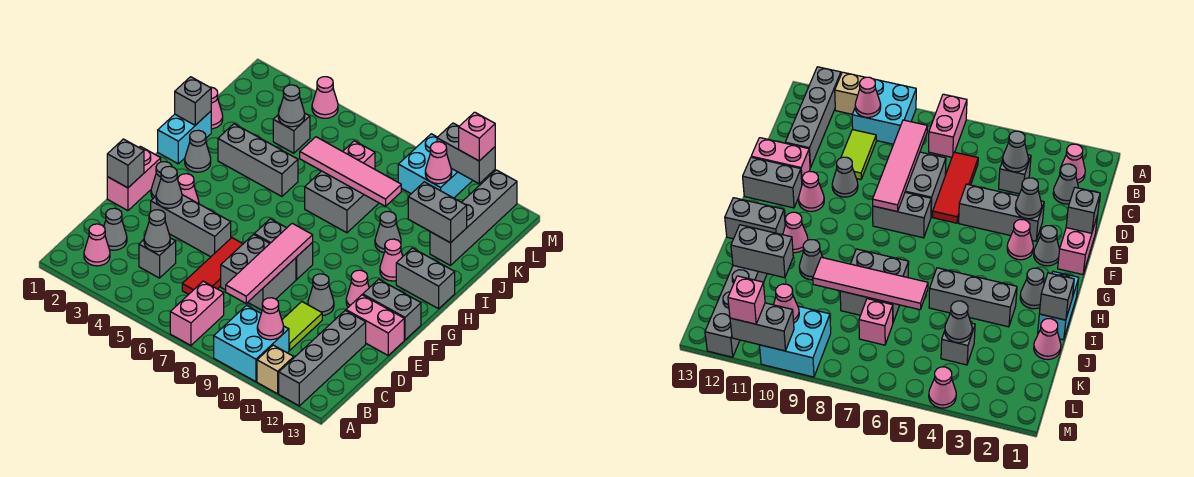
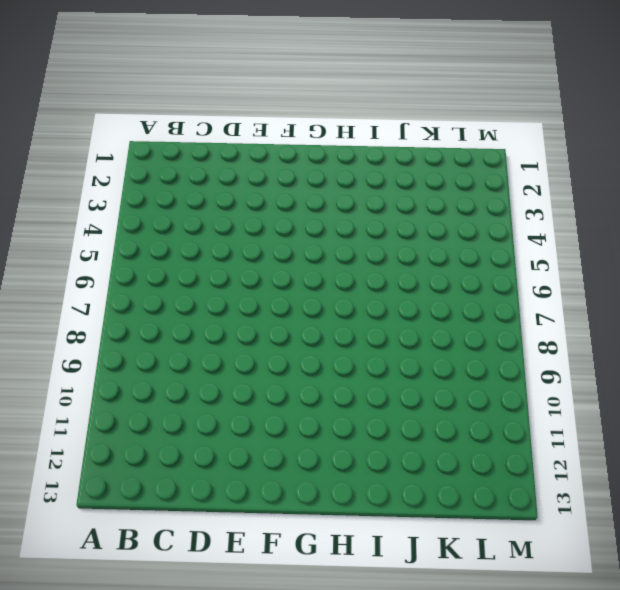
none -> pink brick A7:B7 level 1
none -> cyan brick A9:B10 level 1
none -> tan brick A11 level 1
none -> grey brick A12:D12 level 1

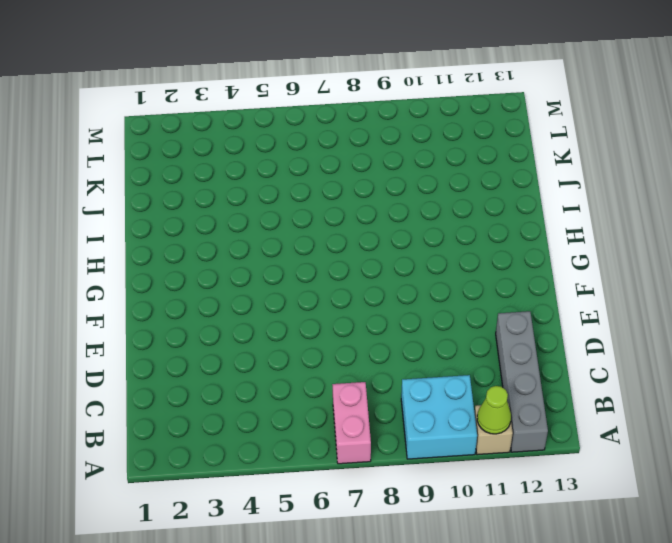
lime cone A11 level 2 -> none
none -> pink cone B2 level 1
none -> grey cone C2 level 1
none -> grey brick C4 level 1
none -> red tile C6:E6 level 1

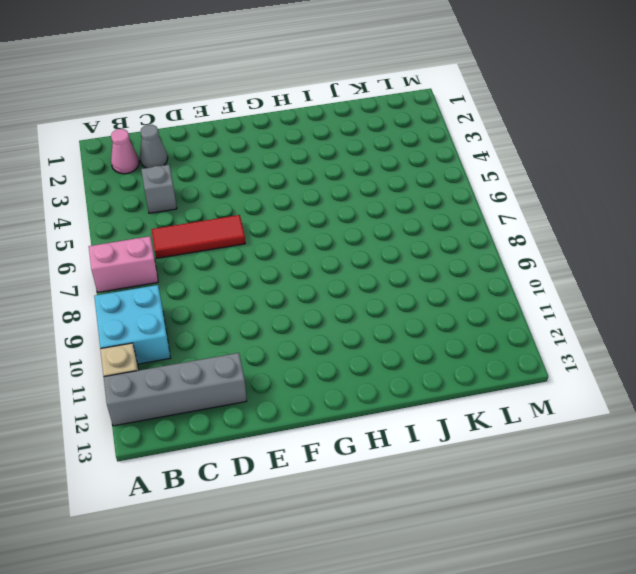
none -> lime tile C10:D10 level 1
none -> grey brick D7:E8 level 1
none -> pink brick E1:F1 level 1
none -> grey brick E3:E5 level 1

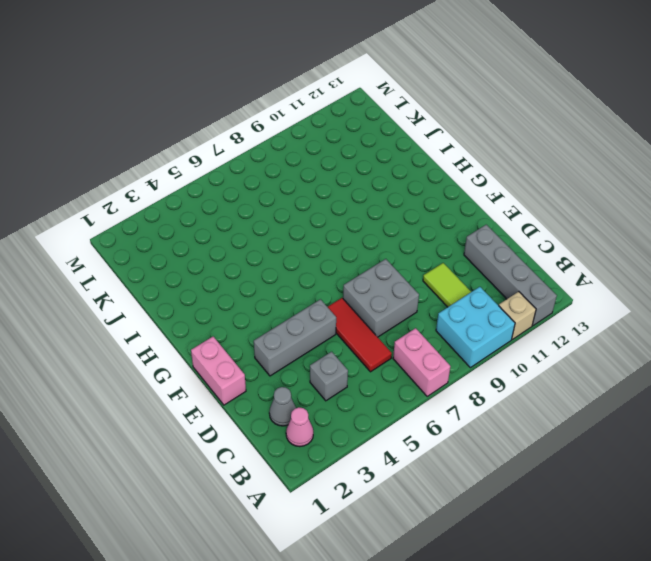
none -> grey cone E10 level 1
none -> pink brick E12:E13 level 1
none -> grey cone F2 level 1
none -> pink cone F3 level 1

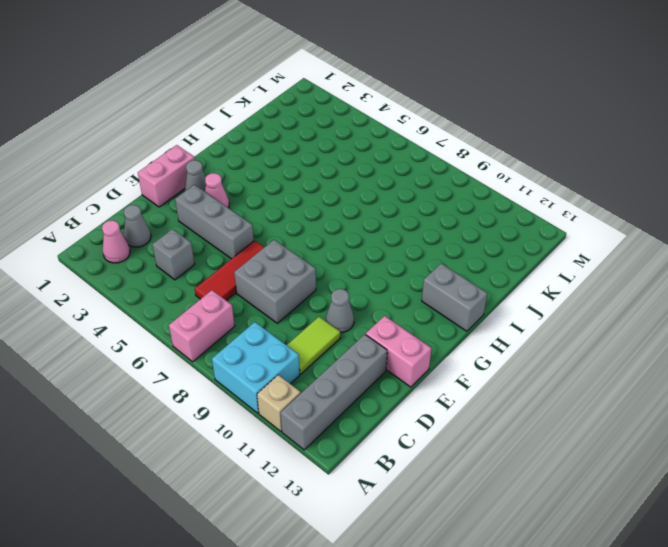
none -> grey brick F7:F8 level 1
none -> pink cone F11 level 1
none -> grey brick F12:F13 level 1
none -> cyan brick H1:I1 level 1

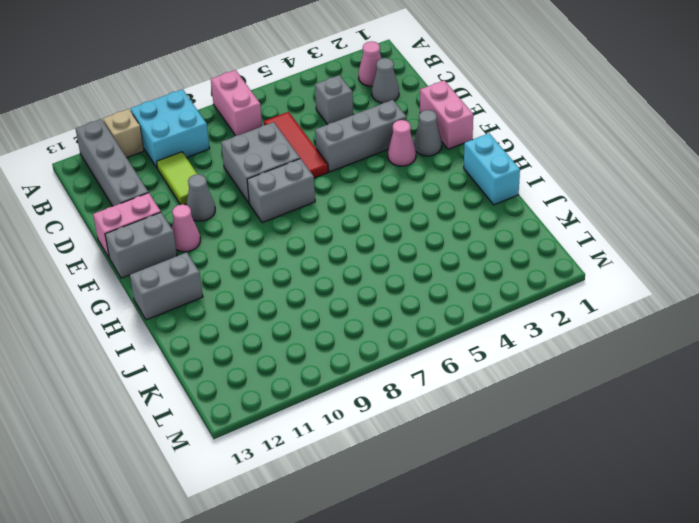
none -> grey cone H2 level 1
none -> pink cone H11 level 1
none -> grey brick I3:I5 level 1
none -> grey brick I7:J8 level 1

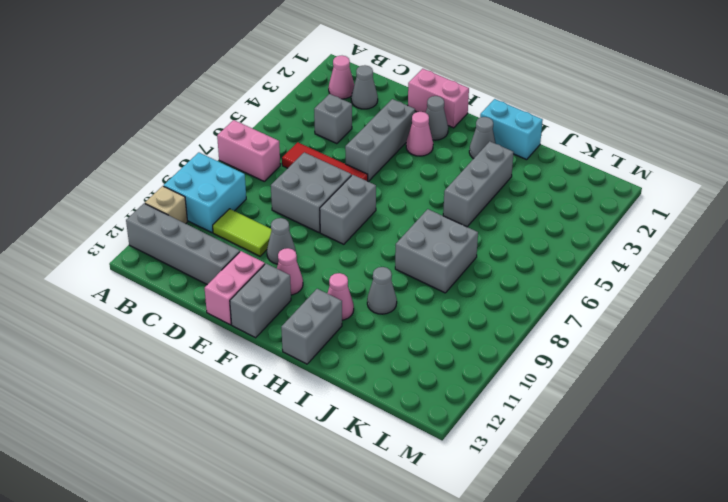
none -> pink cone J1 level 1
none -> grey brick J12:M12 level 1
none -> grey brick K4 level 1
none -> pink brick K7 level 1

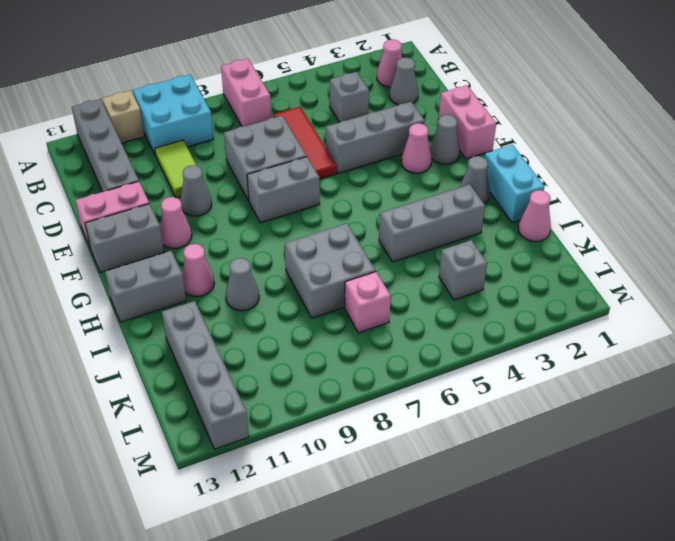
none -> cyan brick L9:M10 level 1
none -> pink cone M4 level 1
none -> pink cone B10 level 2
none -> grey cone C4 level 2

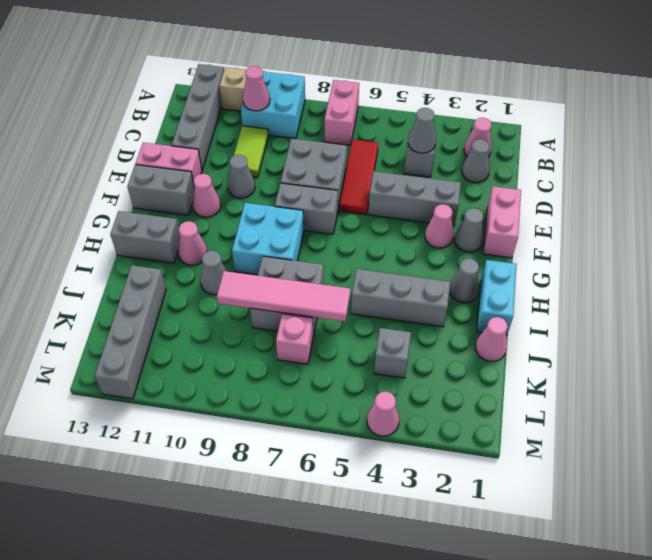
cyan brick G8:H9 level 1 -> cyan brick L9:M10 level 1
none -> pink tile C8:F8 level 2
none -> grey brick E1 level 2
none -> grey cone E3 level 2
none -> grey brick I1 level 2

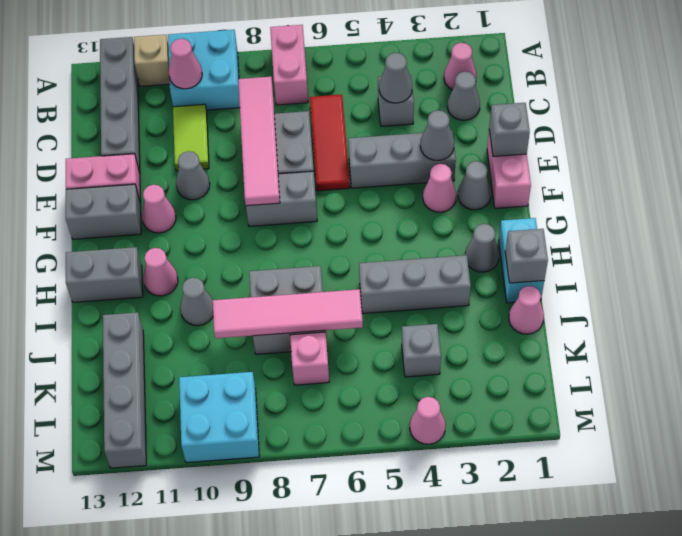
none -> grey brick J11:J12 level 2
none -> grey cone K4 level 2
none -> pink cone L10 level 2
none -> grey brick M10:M11 level 2

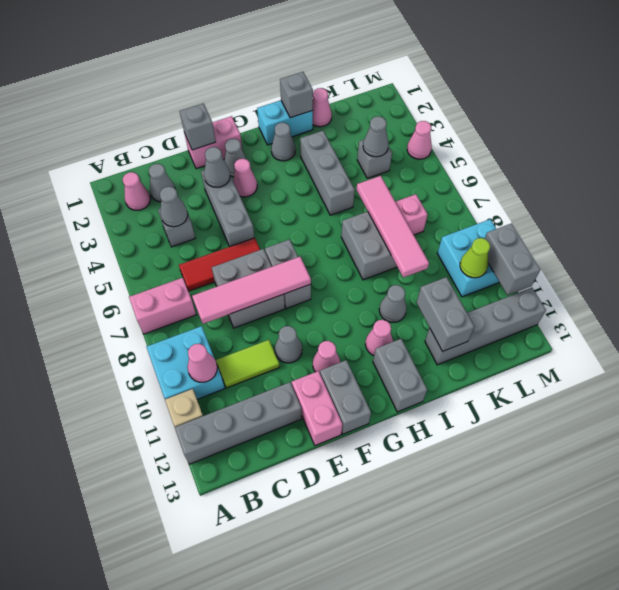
lime cone L10 level 2 -> pink cone L10 level 2
none -> pink brick M11 level 3

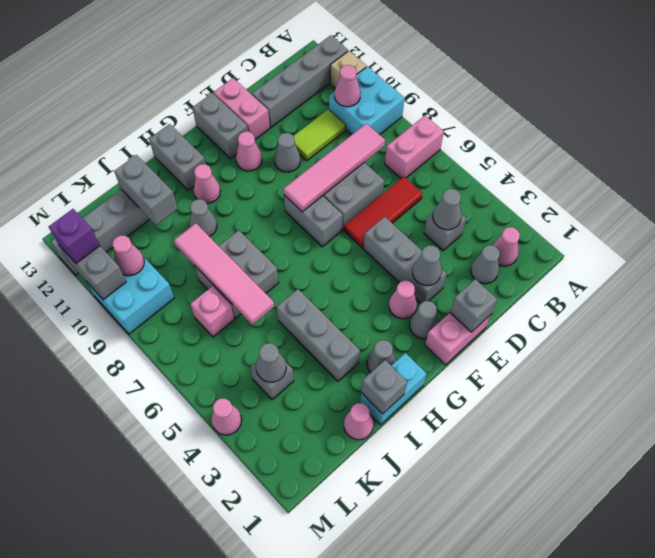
purple brick M11 level 3 -> pink brick M11 level 3

